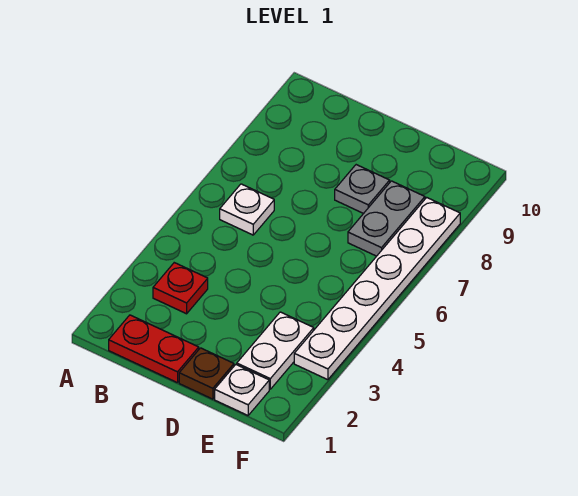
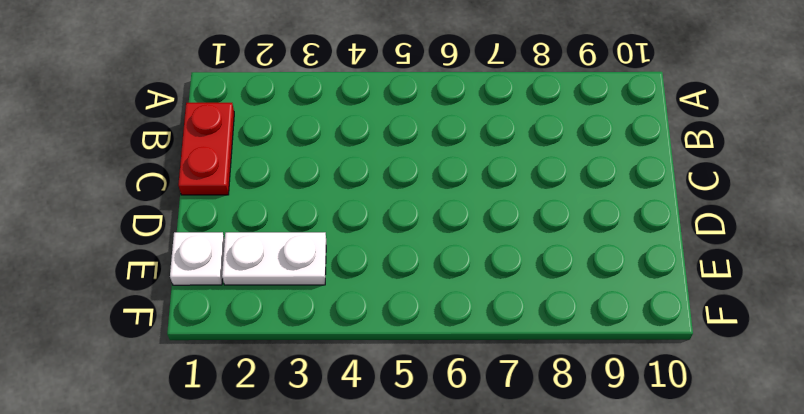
none -> red plate B3 level 1
none -> white plate B6 level 1

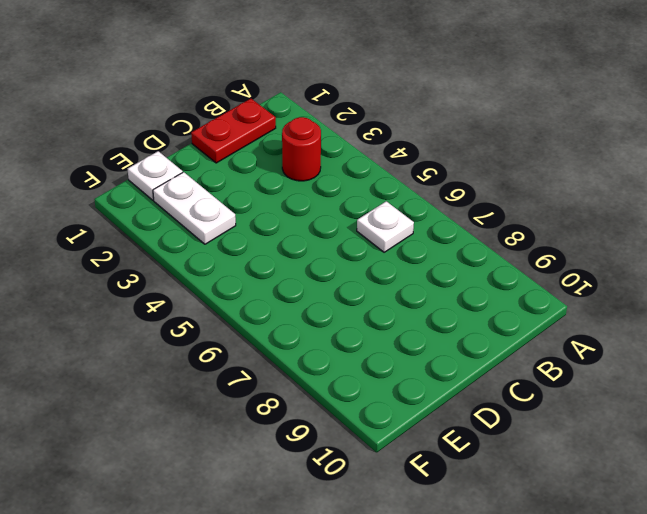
red round brick B3 level 1 -> red plate B3 level 1
none -> brown plate D1 level 1
none -> grey plate D8 level 1

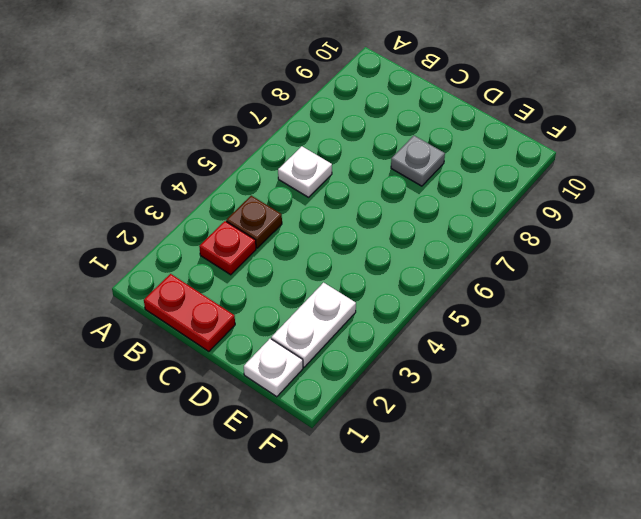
brown plate B4 level 1 -> brown plate D1 level 1
none -> grey plate E7:E8 level 1
none -> white plate F3:F8 level 1

